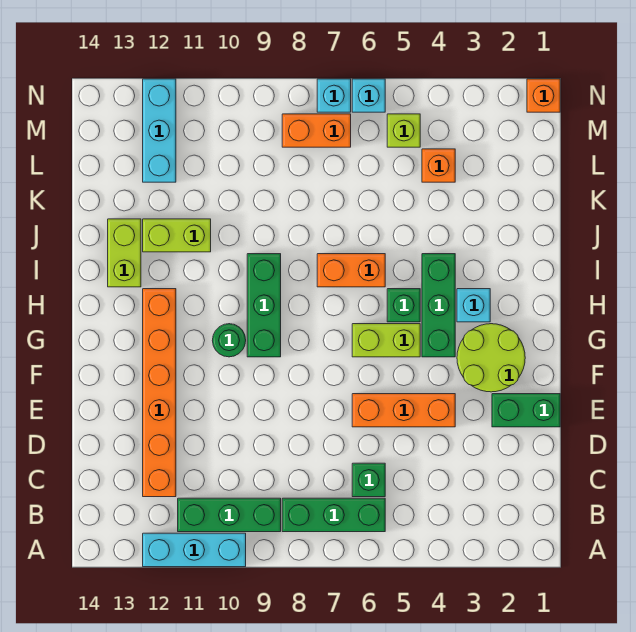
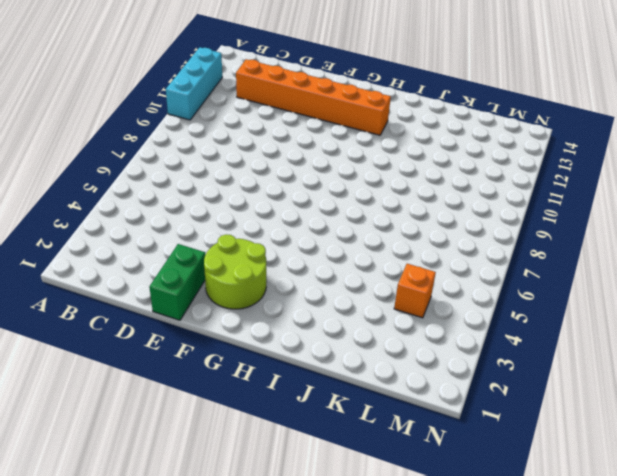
none -> green brick B6:B8 level 1
none -> green brick B9:B11 level 1
none -> green brick C6 level 1

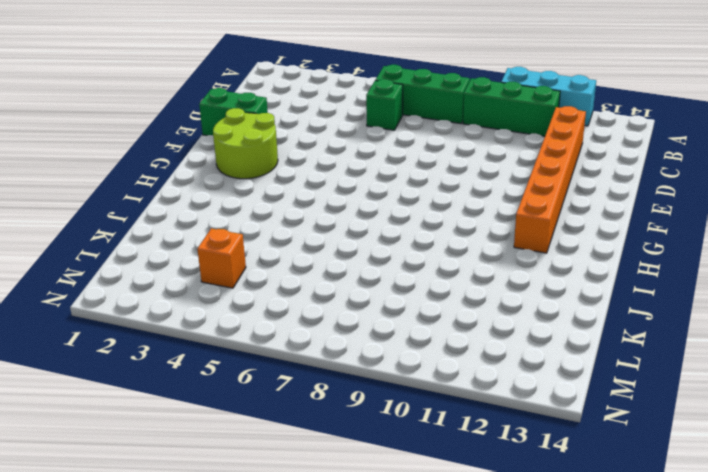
none -> orange brick E4:E6 level 1
none -> green brick G4:I4 level 1
none -> lime brick G5:G6 level 1

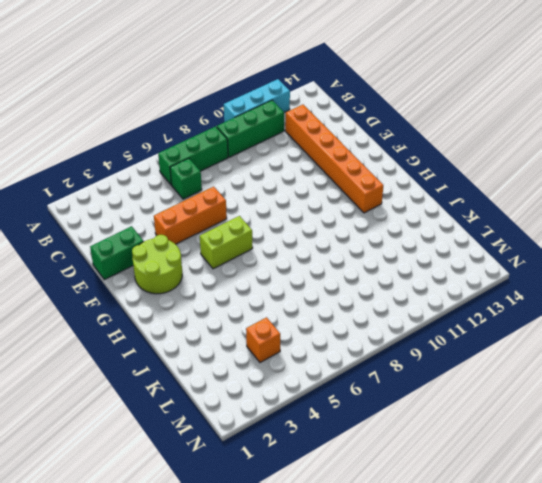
none -> green brick G4:I4 level 1
none -> green brick G9:I9 level 1
none -> green round brick G10 level 1

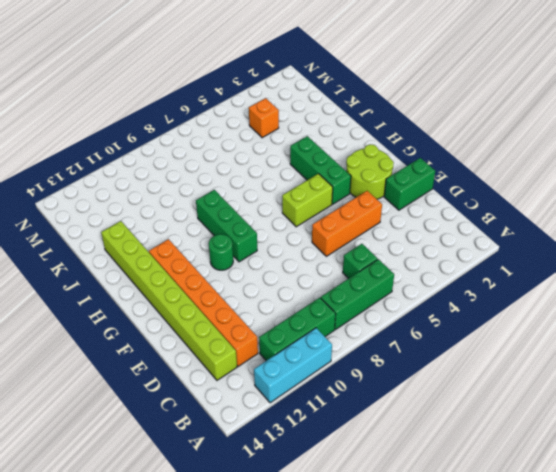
lime brick C13:J13 level 1 -> lime brick I13:J13 level 1
none -> cyan brick H3 level 1
none -> green brick H5 level 1
none -> orange brick I6:I7 level 1

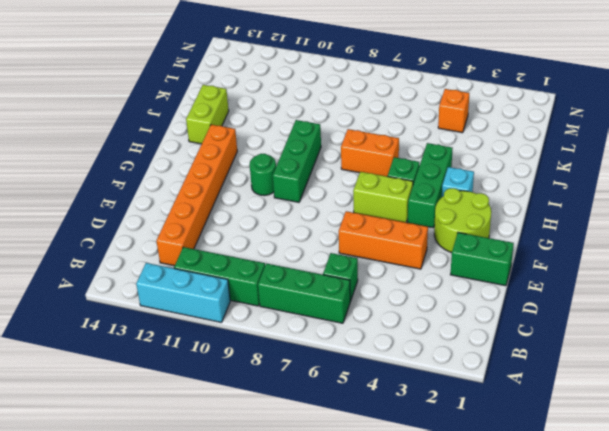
none -> lime brick J11:J12 level 1
none -> cyan brick L12:N12 level 1
none -> lime brick M5 level 1

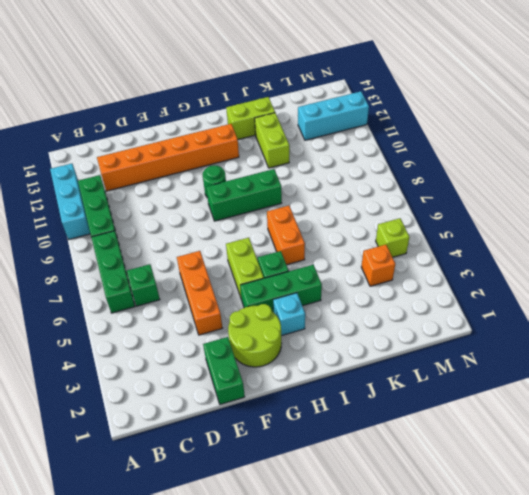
none -> orange brick M7:M8 level 1
none -> orange brick N1 level 1
none -> cyan brick N6 level 1

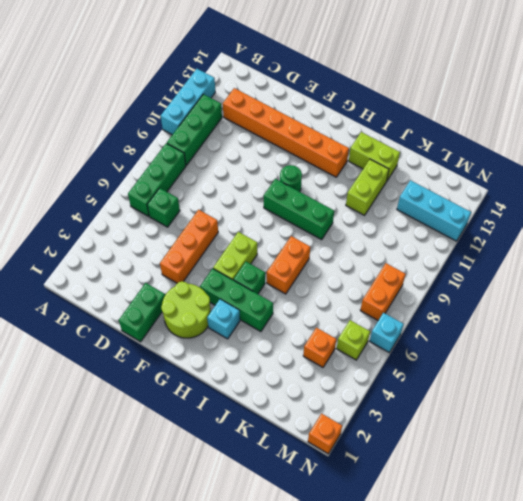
none -> cyan brick N7 level 1

